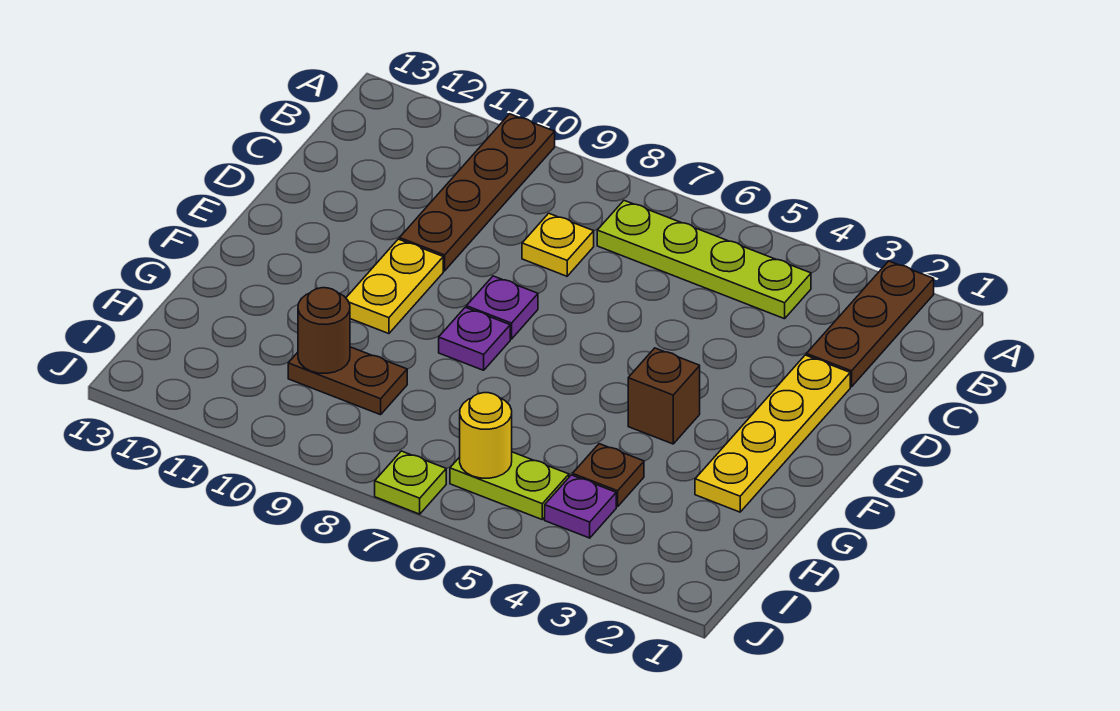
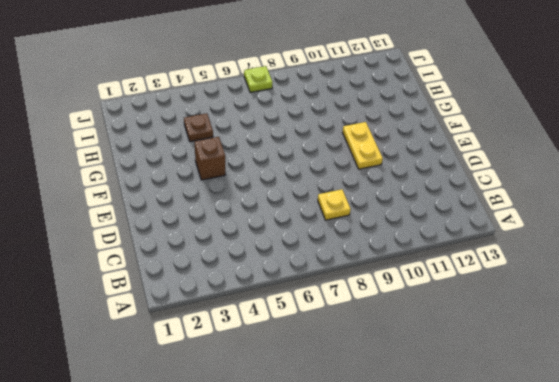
none -> brown plate A2:C2 level 1
none -> brown plate A10:D10 level 1
none -> lime plate B4:B7 level 1

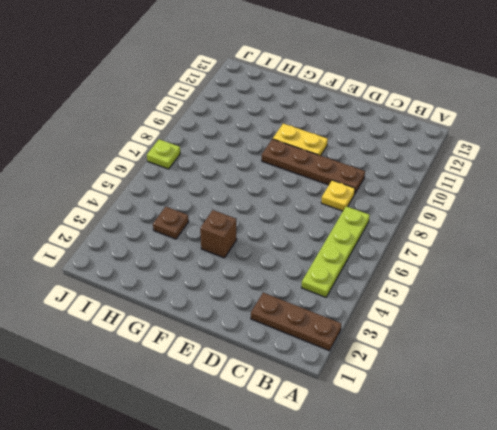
brown plate C9:F9 level 1 -> brown plate A10:D10 level 1
none -> yellow plate D2:G2 level 1
none -> purple plate E8 level 1
none -> purple plate F8 level 1

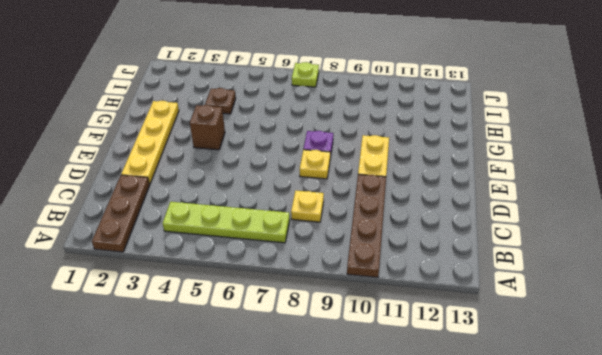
yellow plate E8 level 1 -> purple plate E8 level 1
none -> brown plate H9:H10 level 1
none -> purple plate I4 level 1
none -> lime plate I5:I6 level 1

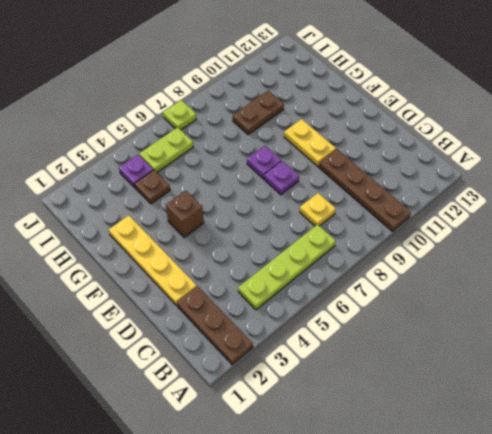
none -> brown round brick H10 level 2
none -> yellow round brick I6 level 2

